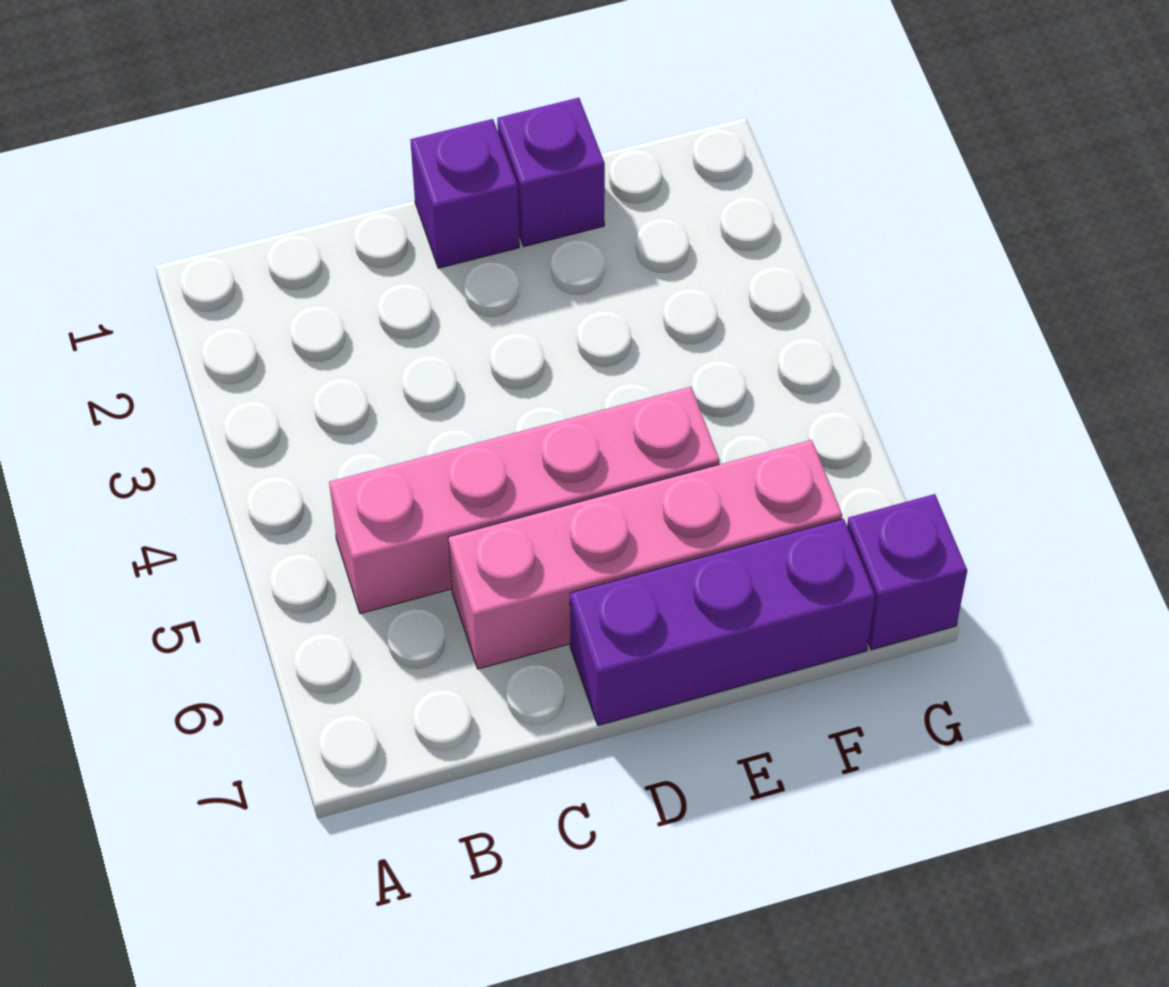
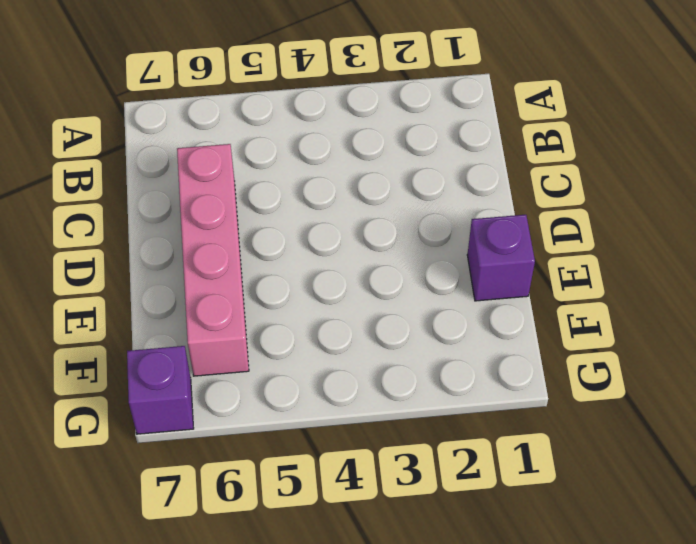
none -> pink brick B5:E5 level 1
none -> purple brick D1 level 1

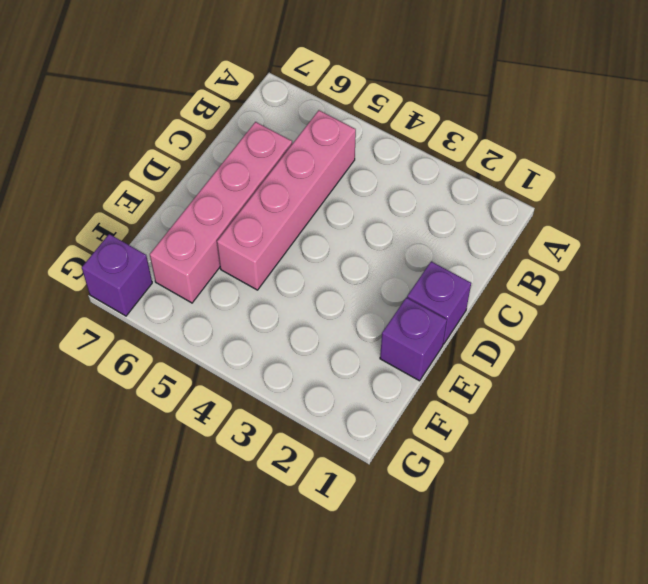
none -> purple brick D7:F7 level 1

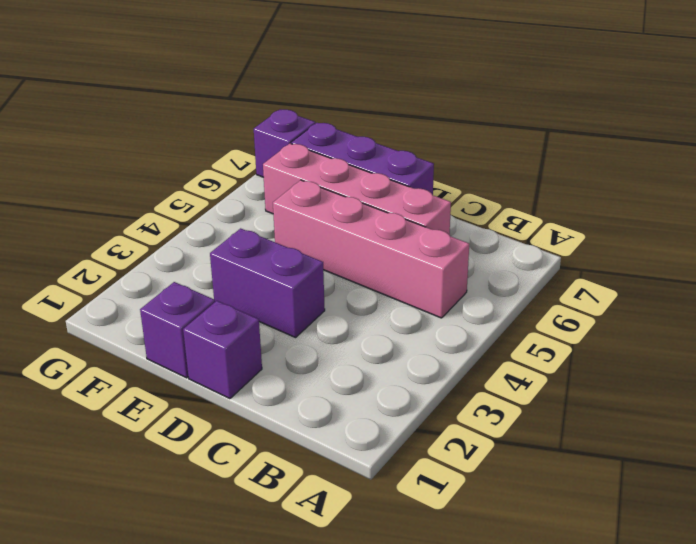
purple brick D3:E3 level 1 -> none

